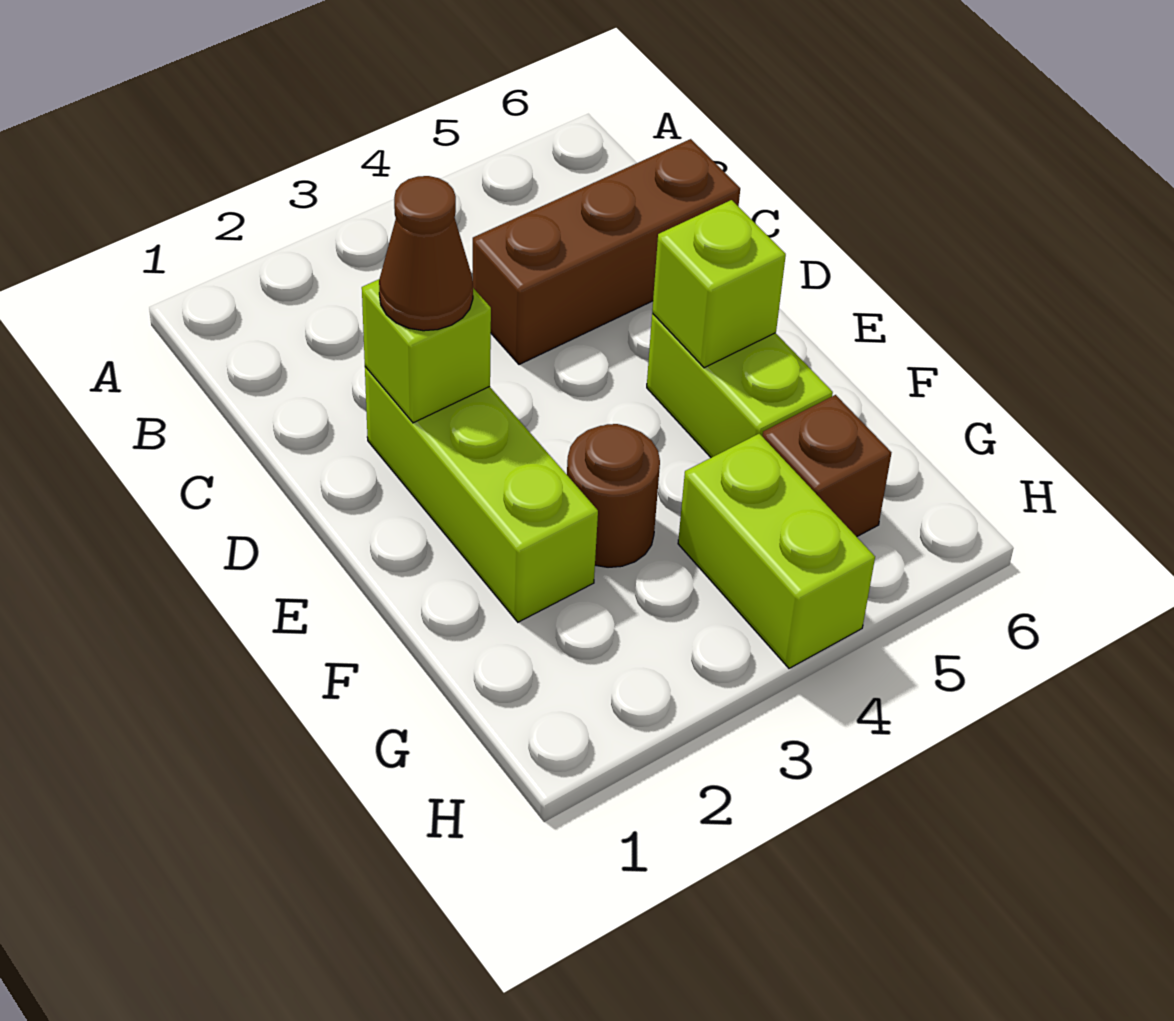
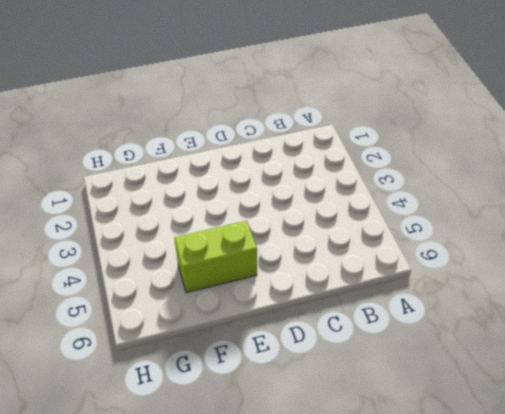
none -> brown brick C4:C6 level 1
none -> lime brick D2:F2 level 1

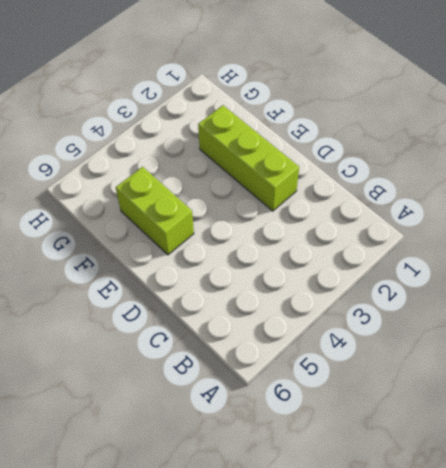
none -> brown brick C4:C6 level 1
none -> brown round brick F3 level 1

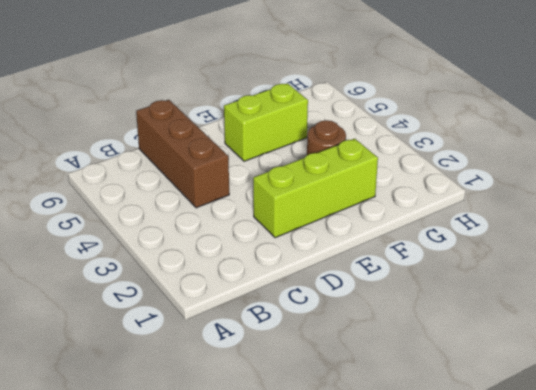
none -> lime brick G4:H4 level 1
none -> brown brick G5 level 1

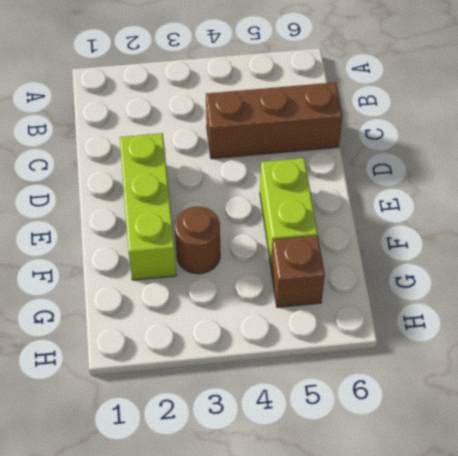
none -> lime brick G4:H4 level 1
none -> lime brick D2 level 2

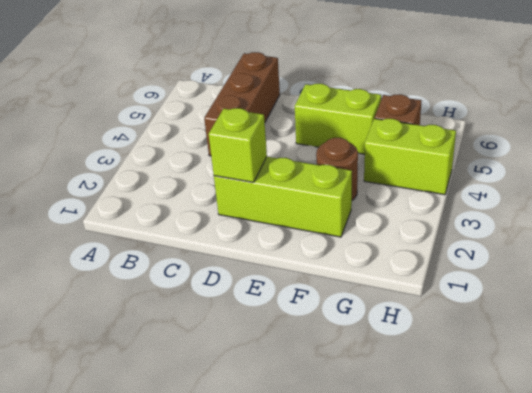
none -> lime brick E5 level 2
none -> brown cone D2 level 3

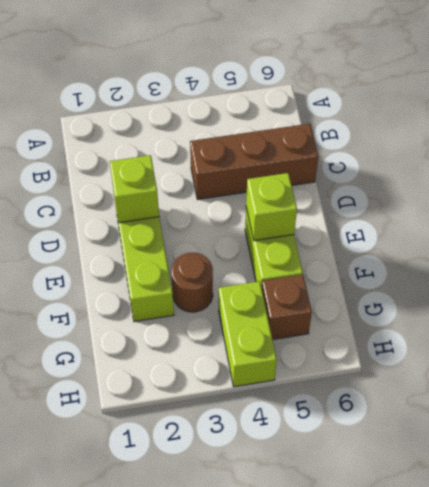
none -> brown cone D2 level 3

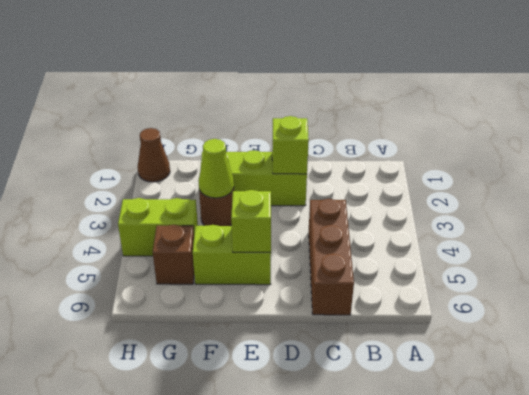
lime cone F3 level 2 -> none
brown cone H1 level 1 -> brown cone D2 level 3

